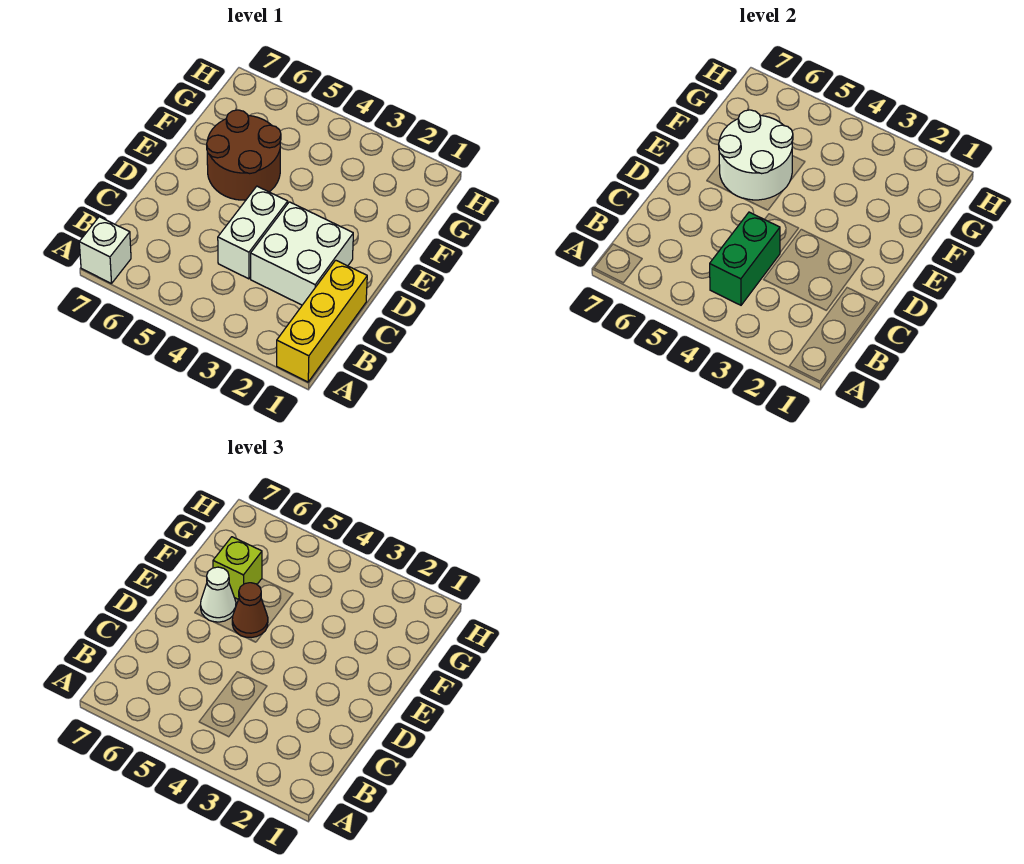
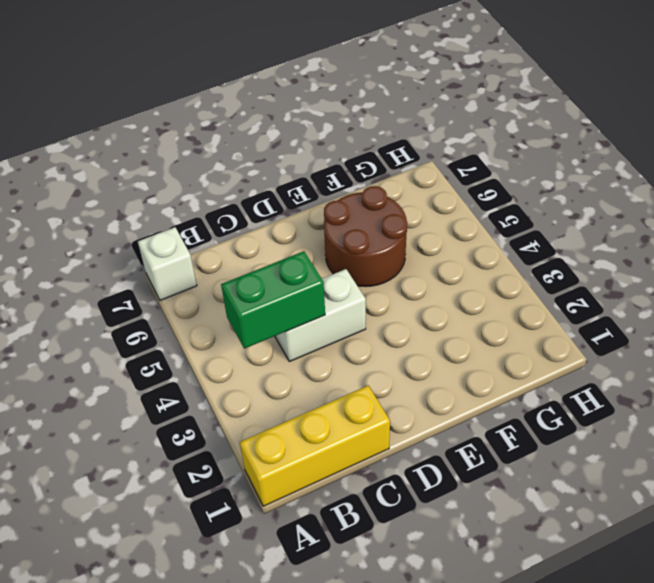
none -> white brick C2:D3 level 1
none -> white round brick E5:F6 level 2

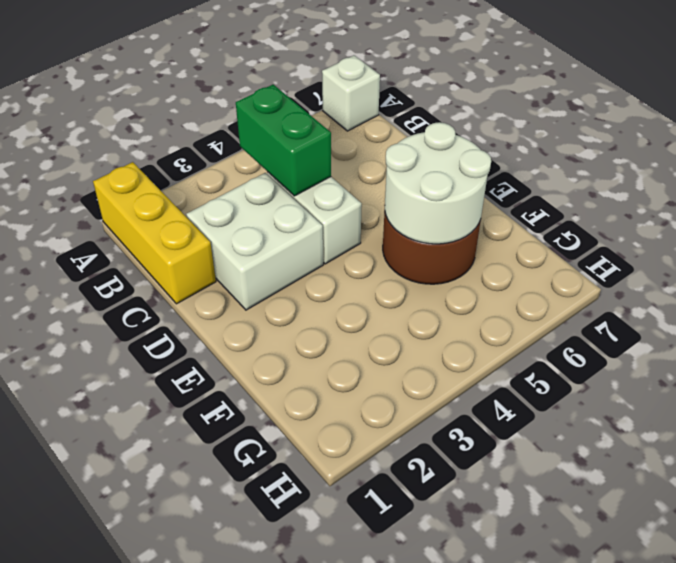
none -> brown cone E5 level 3
none -> white cone E6 level 3

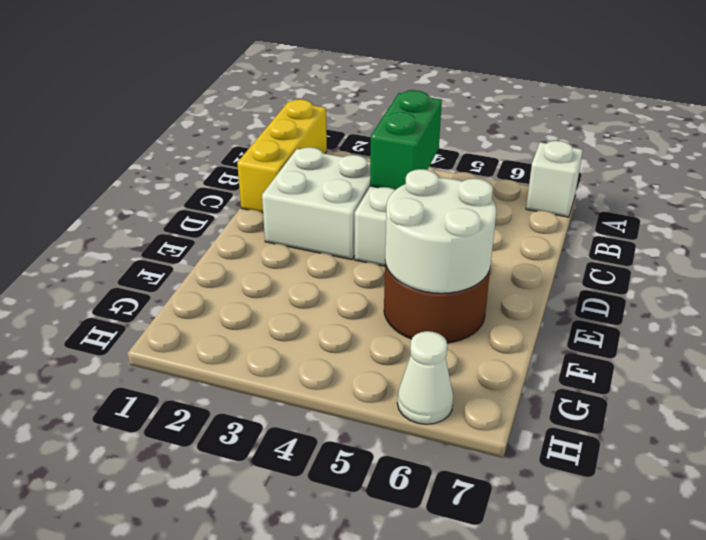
white cone H6 level 1 -> white cone E6 level 3
none -> brown cone E5 level 3
none -> lime brick F6 level 3

